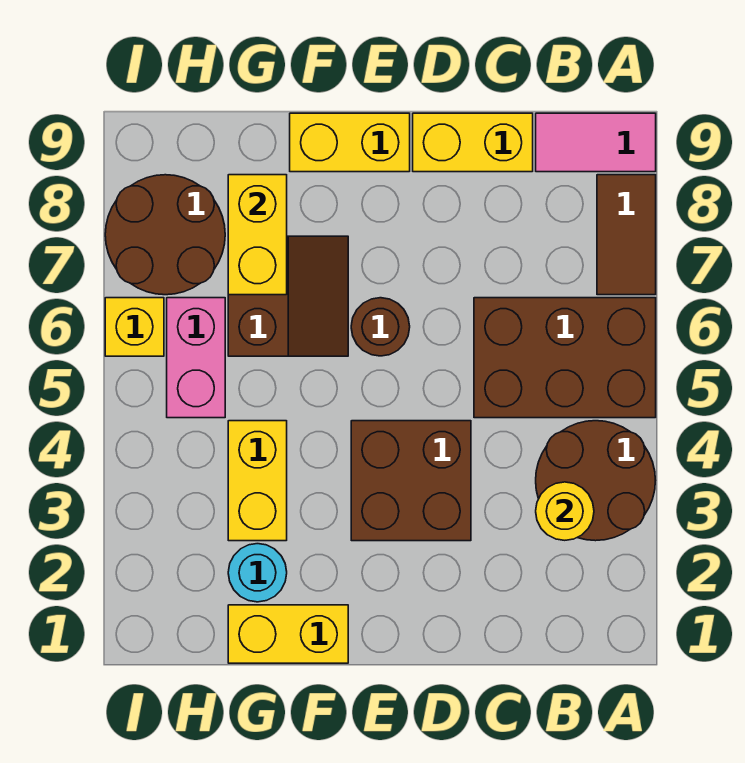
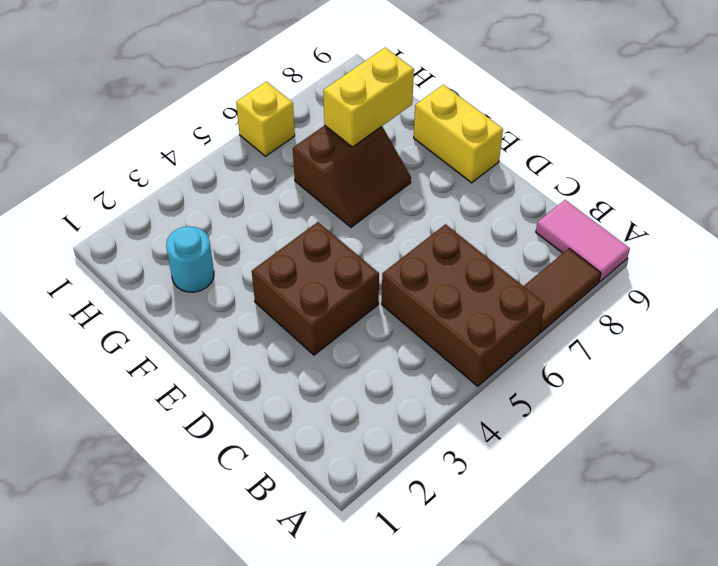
none -> brown round brick A3:B4 level 1
none -> yellow brick C9:D9 level 1
none -> brown round brick E6 level 1

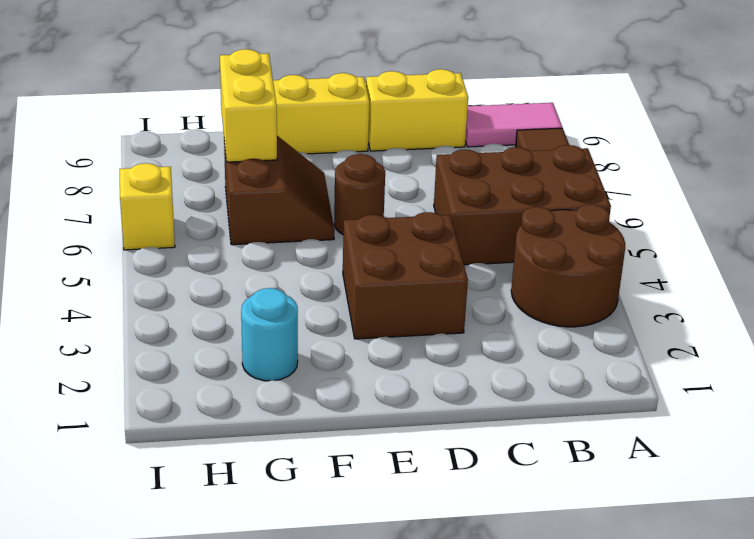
none -> yellow brick F1:G1 level 1
none -> yellow brick G3:G4 level 1
none -> pink brick H5:H6 level 1

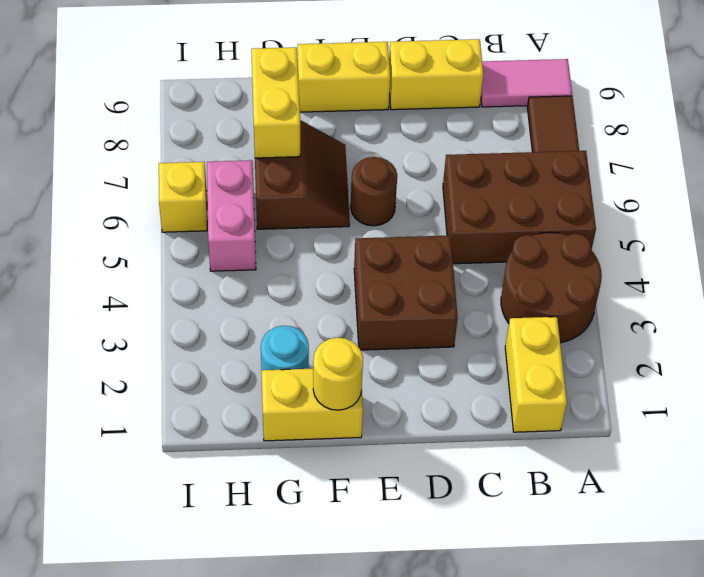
yellow brick B1:B2 level 1 -> yellow brick G3:G4 level 1
yellow round brick F1 level 2 -> yellow round brick B3 level 2
none -> brown round brick H7:I8 level 1

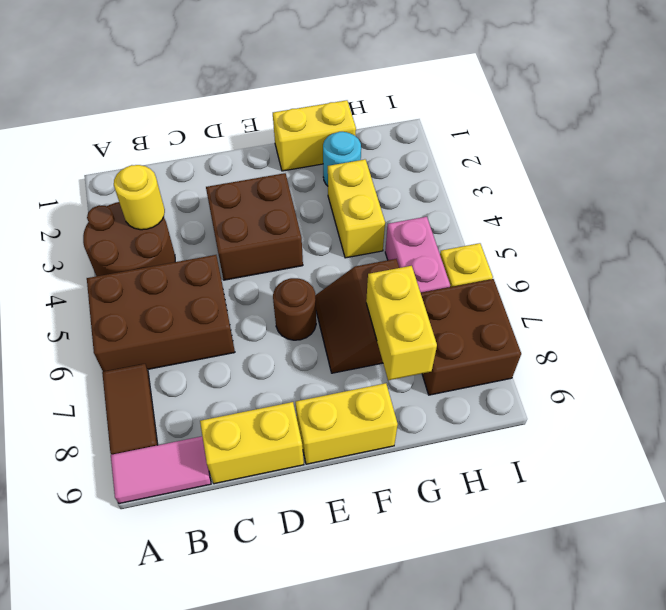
brown brick H7:I8 level 1 -> brown round brick H7:I8 level 1

